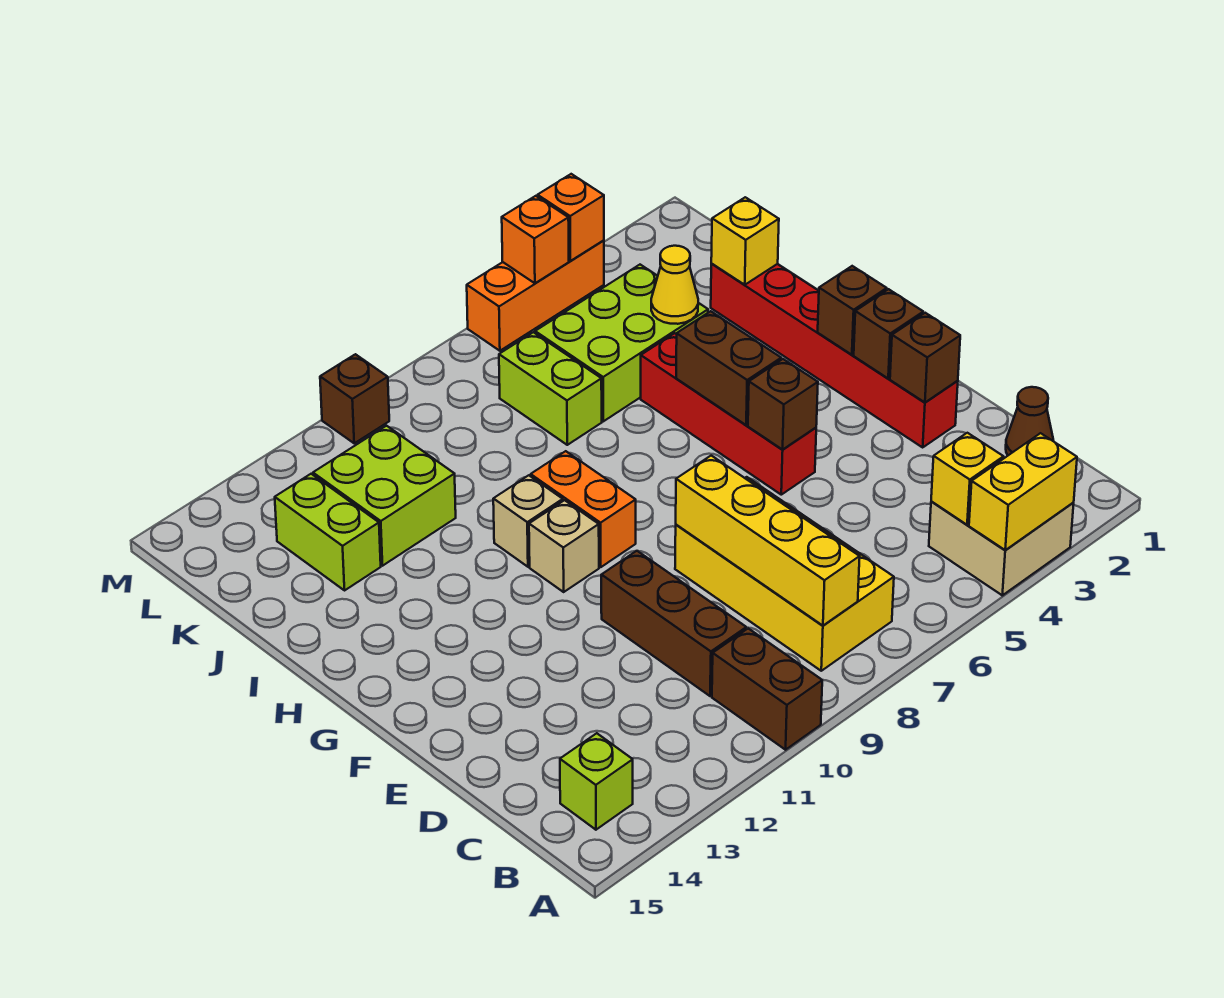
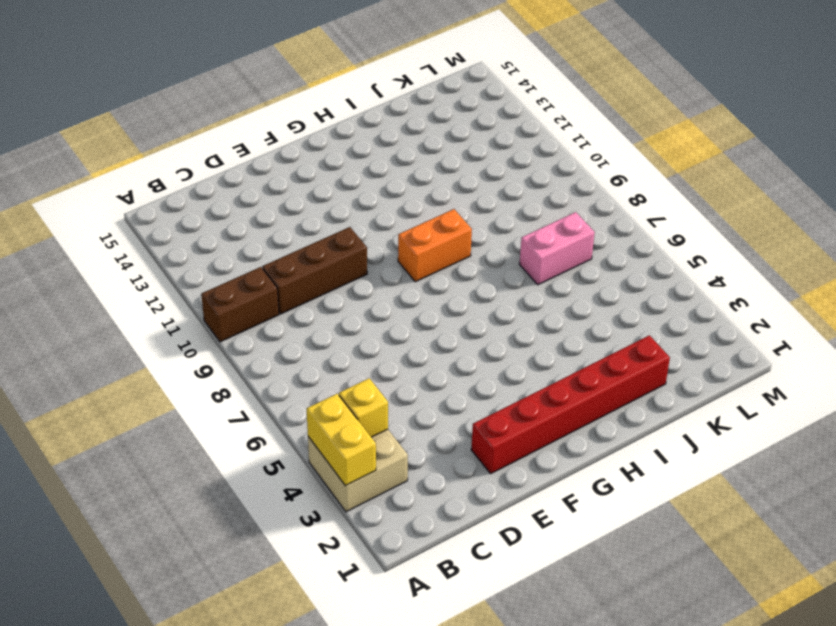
pink brick J7:K7 level 1 -> lime brick J7:K7 level 1
none -> yellow brick B7:E8 level 1
none -> lime brick B14 level 1
none -> brown cone C1 level 1

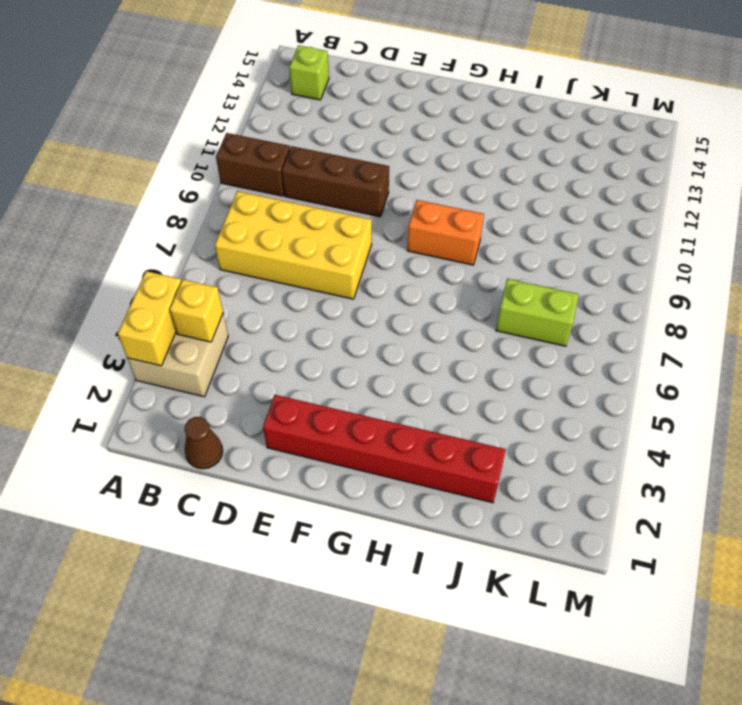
none -> red brick F5:I5 level 1
none -> tan brick G10 level 1
none -> tan brick H10 level 1

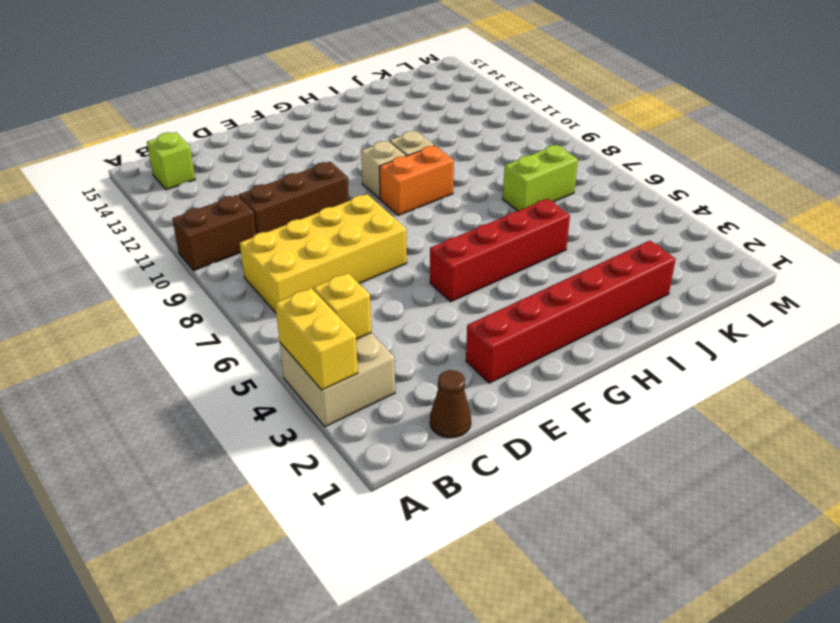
none -> lime brick J4:K6 level 1
none -> lime brick J11:K12 level 1
none -> lime brick J13:K13 level 1

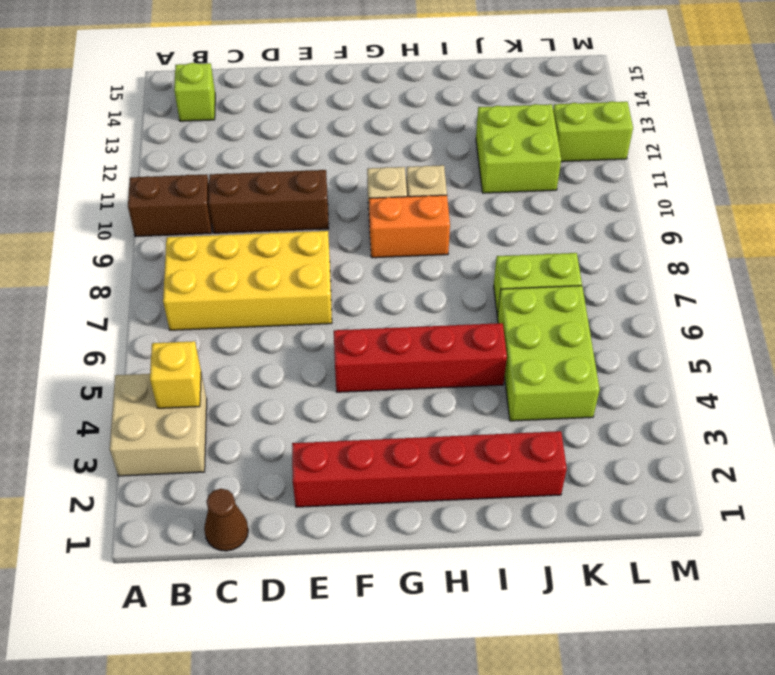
lime brick L12:M12 level 1 -> lime brick J13:K13 level 1
none -> orange brick M4:M6 level 1
none -> brown brick M10 level 1
none -> yellow brick A3:A4 level 2

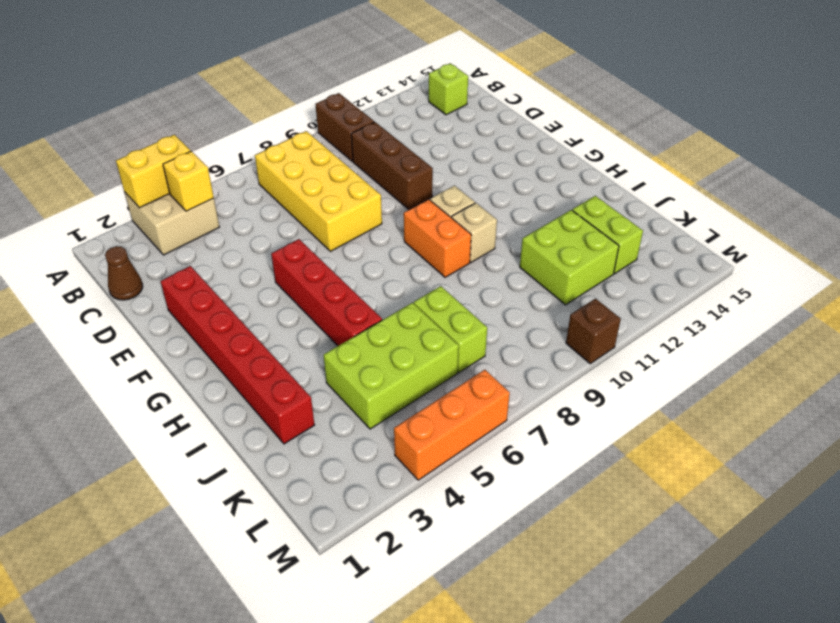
none -> yellow brick B8:E8 level 2
none -> brown brick E2 level 2
none -> brown brick F2 level 2

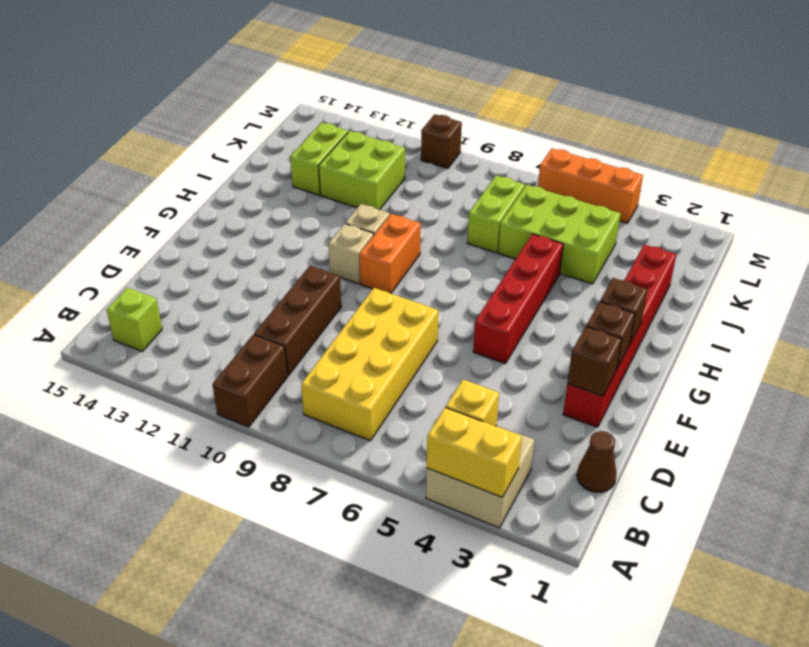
none -> yellow brick B8:E8 level 2
none -> brown brick F5 level 2
none -> brown brick G5:H5 level 2

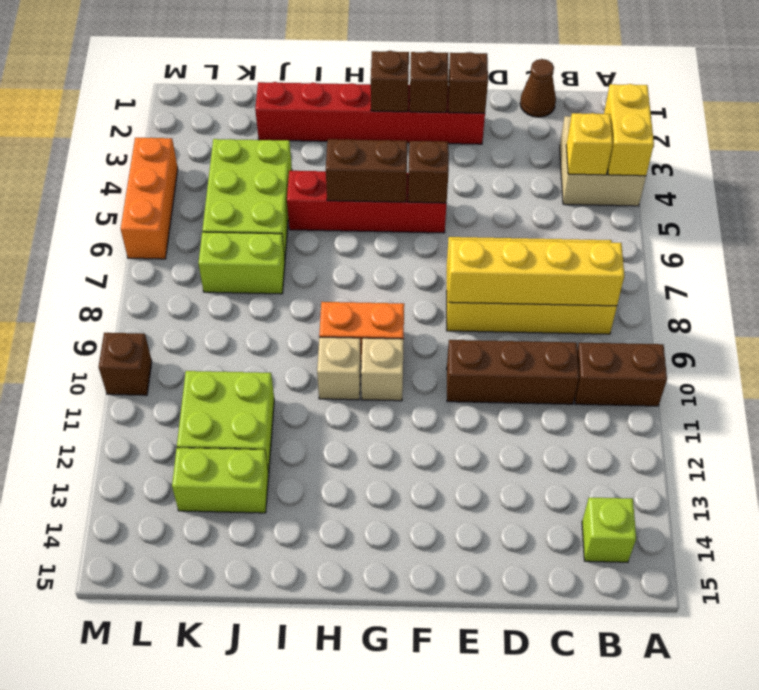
none -> yellow brick J2 level 2
none -> yellow cone J4 level 2
none -> orange brick M4 level 2

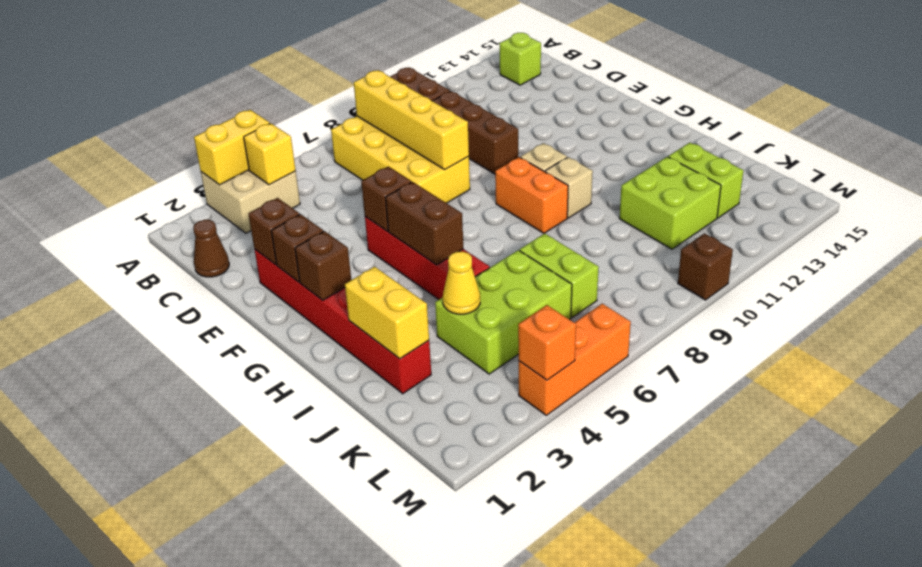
yellow brick I2:J2 level 2 -> yellow brick J2 level 2
none -> orange brick M5 level 2

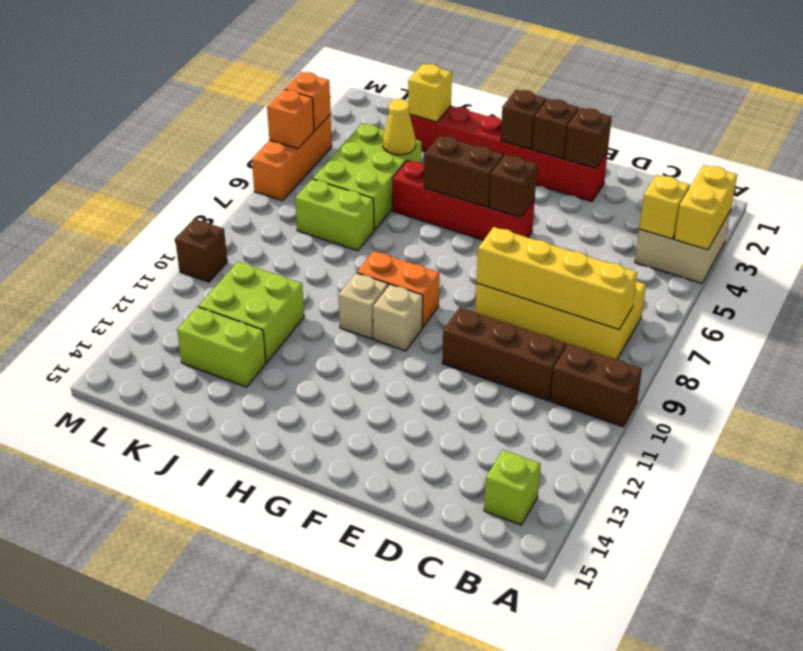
none -> brown cone C1 level 1

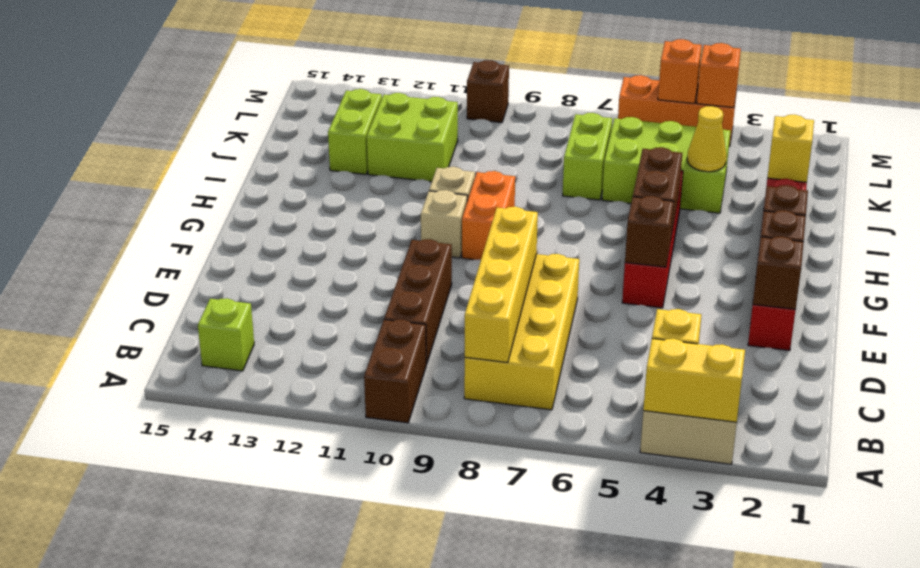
none -> brown cone C1 level 1

